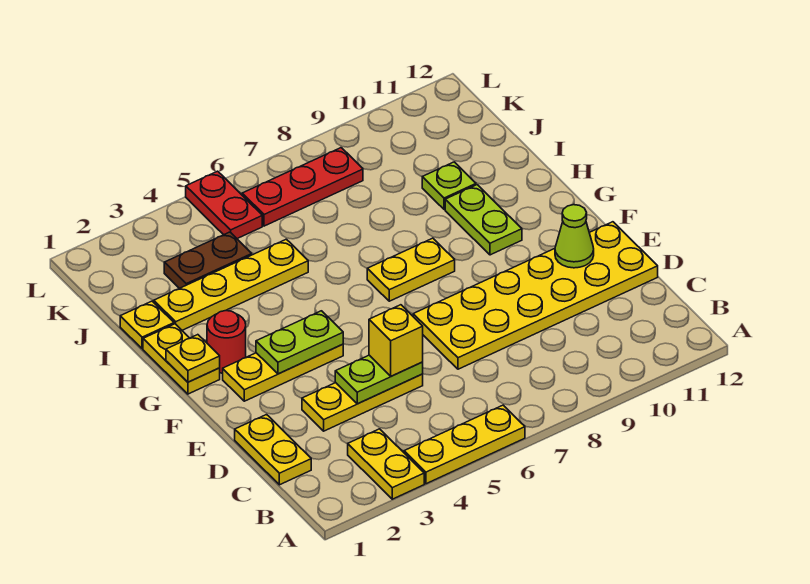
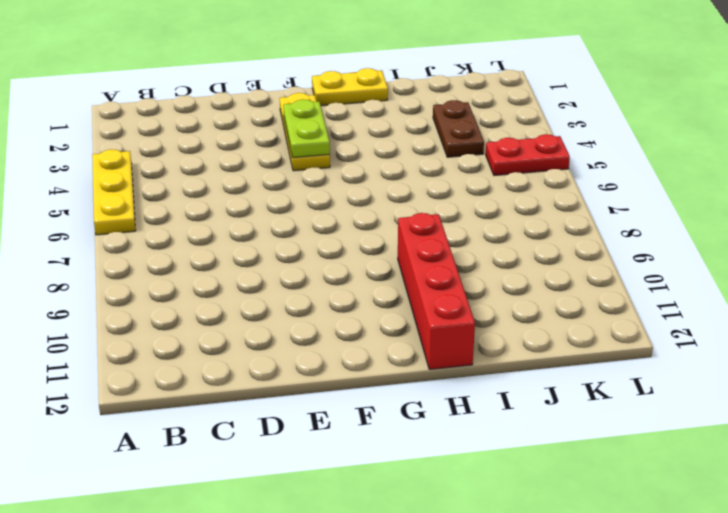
red brick H9:H12 level 1 -> lime plate G10:H10 level 1
none -> yellow plate A3:B3 level 1
none -> yellow plate C1:D1 level 1
none -> yellow plate D3:D5 level 1

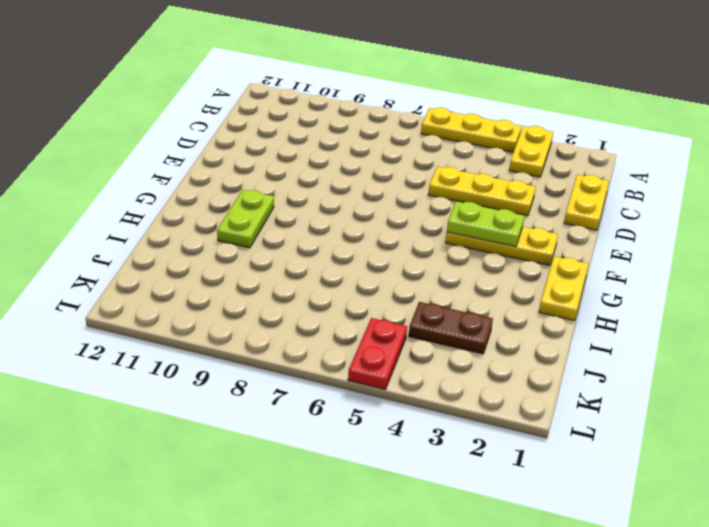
none -> yellow plate D7:E12 level 1
none -> red round brick G2 level 1
none -> yellow plate G7:G8 level 1

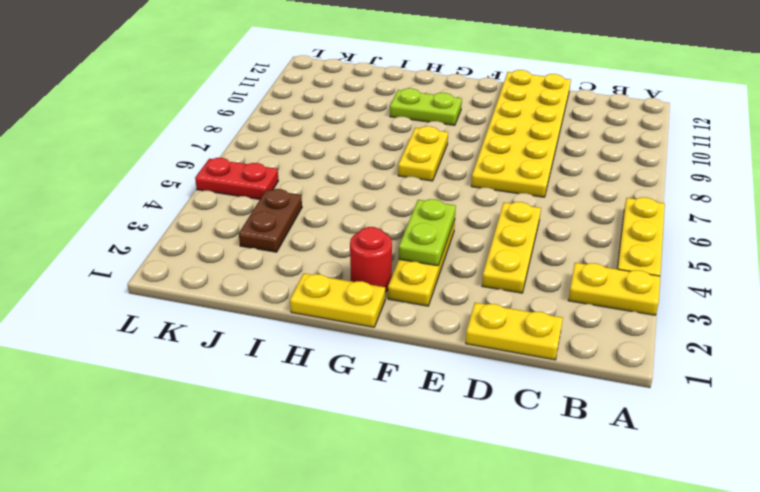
none -> yellow plate I1 level 1
none -> yellow plate I2:I5 level 1
none -> lime plate I10 level 1

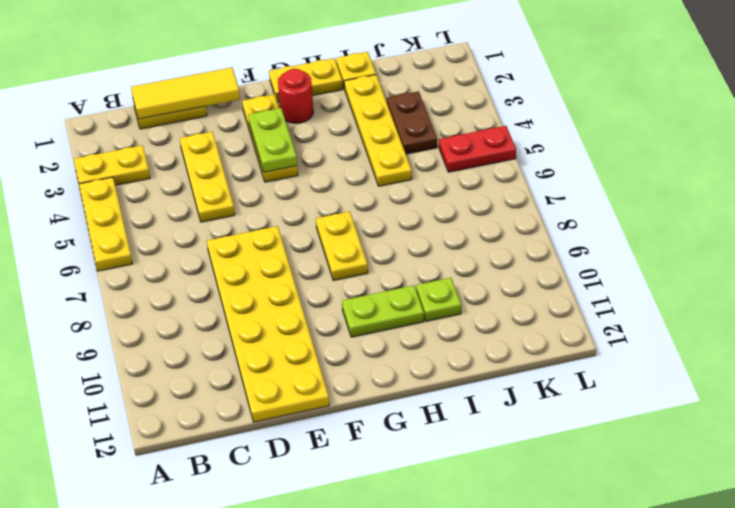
yellow tile C1:E1 level 2 -> none
none -> red plate K6:K8 level 1
none -> lime plate D4:D5 level 2
none -> lime cone E11 level 2

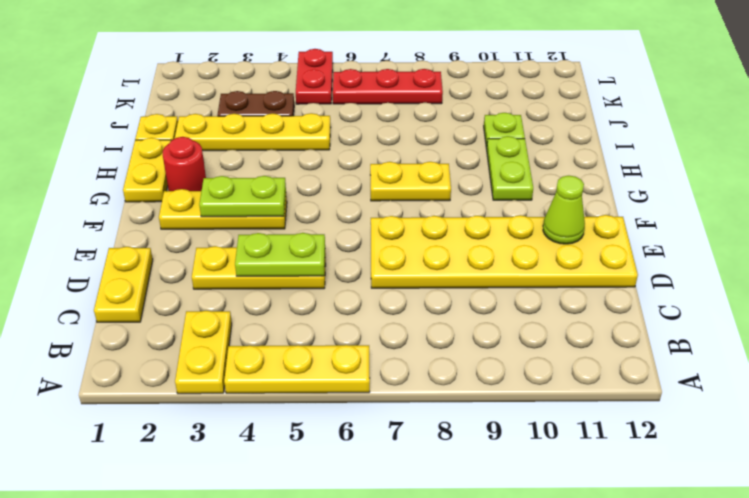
none -> yellow plate G1 level 2
none -> yellow brick D5 level 3

